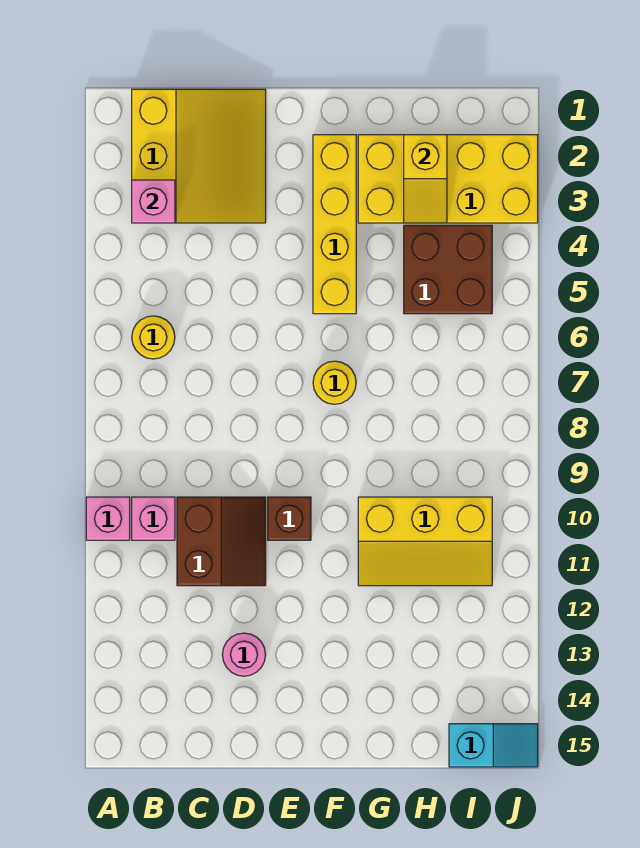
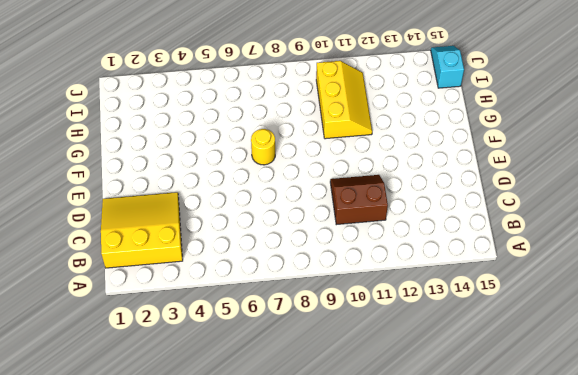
none -> pink brick A10 level 1
none -> yellow round brick B6 level 1
none -> pink brick B10 level 1

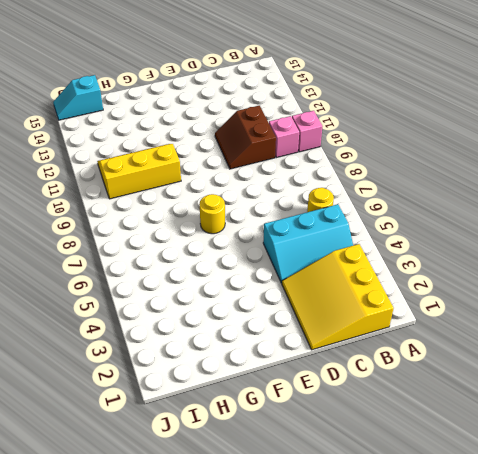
cyan slope B4:D5 level 1 top 5 -> none
none -> pink round brick D13 level 1
none -> brown brick E10 level 1
none -> yellow brick F2:F5 level 1

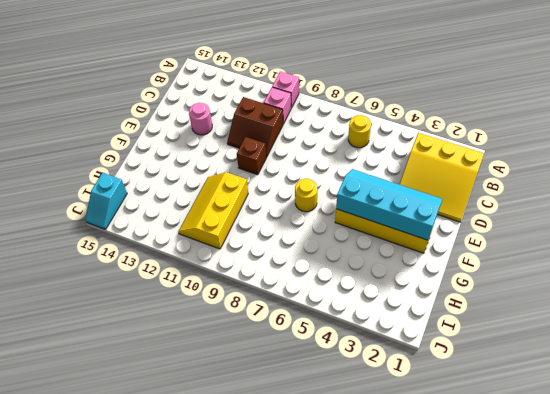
cyan slope E2:F5 level 2 top F -> none
none -> yellow brick G2:J3 level 1
none -> brown brick H4:I5 level 1
none -> pink brick B3 level 2

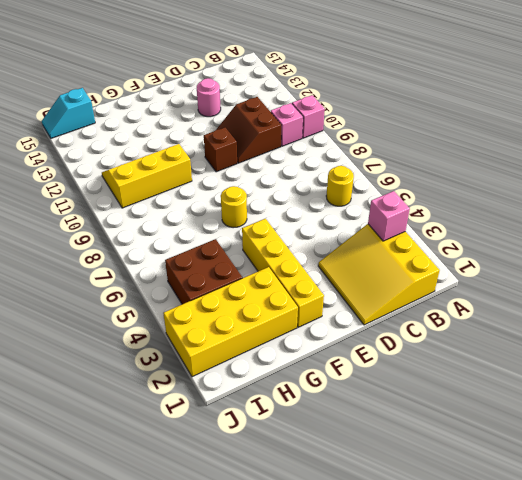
none -> yellow slope H2:H3 level 2 top 2

